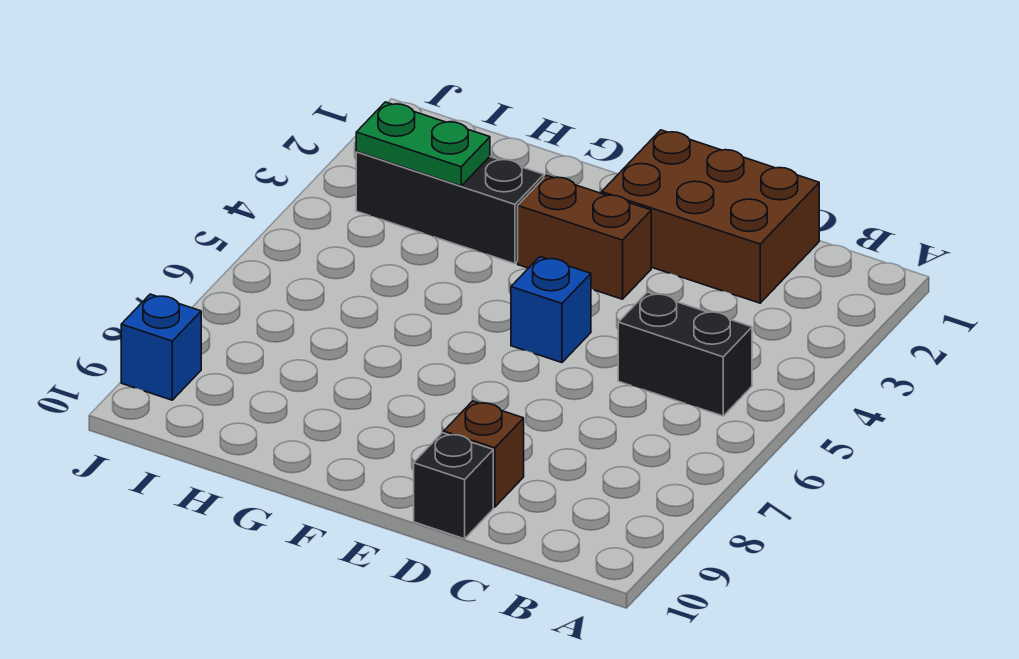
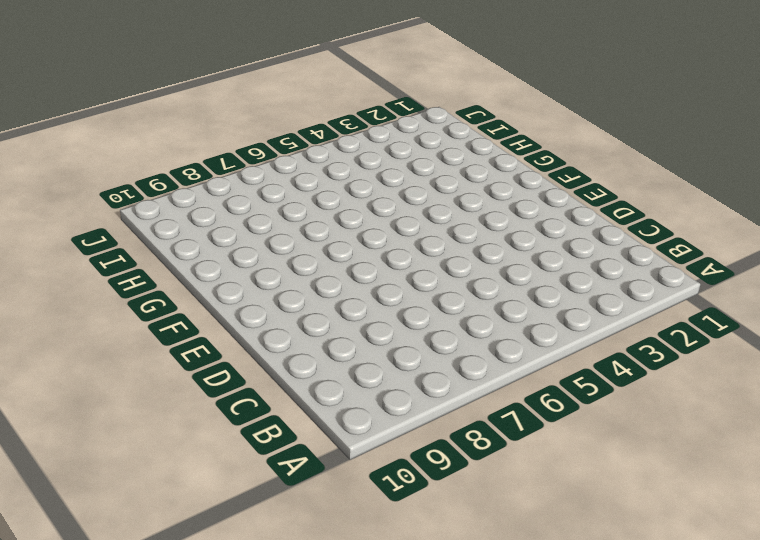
none -> black brick B5:C5 level 1
none -> brown brick C1:E2 level 1

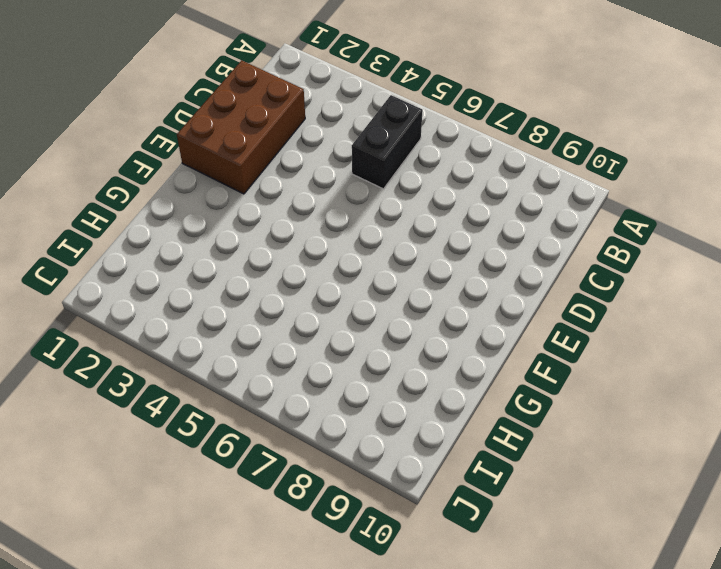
none -> brown brick D9 level 1
none -> black brick D10 level 1

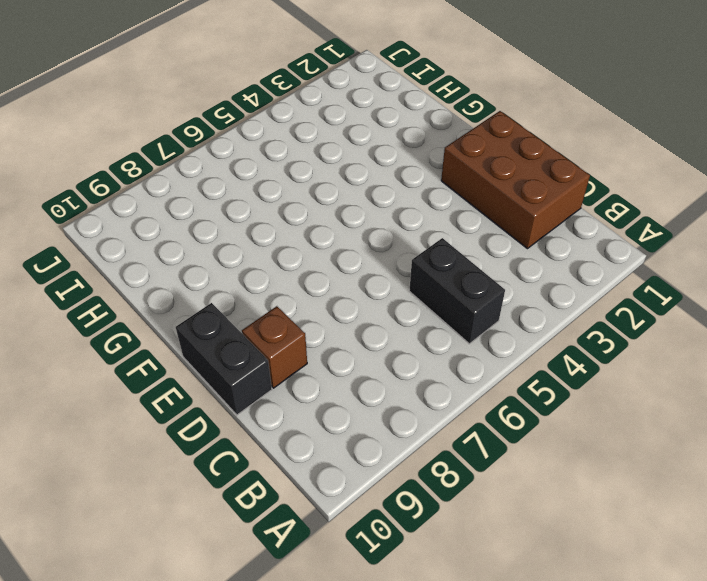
black brick D10:E10 level 1 -> black brick D10 level 1
none -> brown brick E3:F3 level 1
none -> blue brick E5 level 1

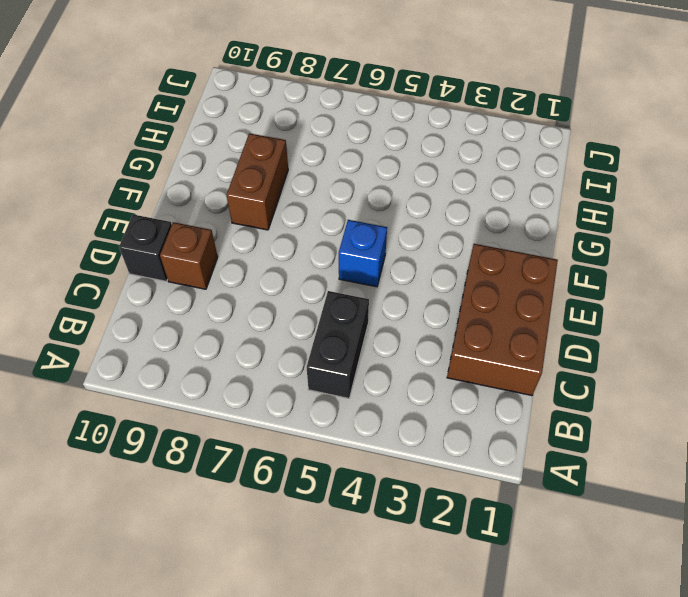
brown brick F8:G8 level 1 -> brown brick E3:F3 level 1
none -> black brick G3:I3 level 1
none -> blue brick J9 level 1

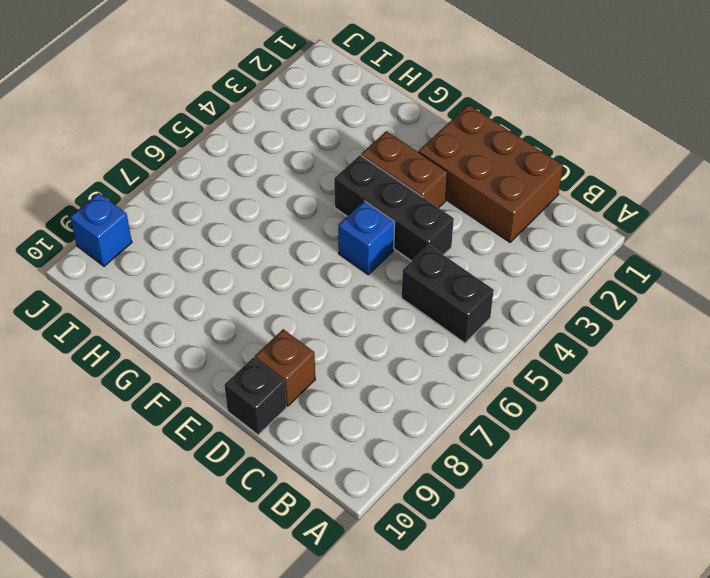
black brick D4:F4 level 1 -> black brick G3:I3 level 1
none -> green plate H3:I3 level 2

